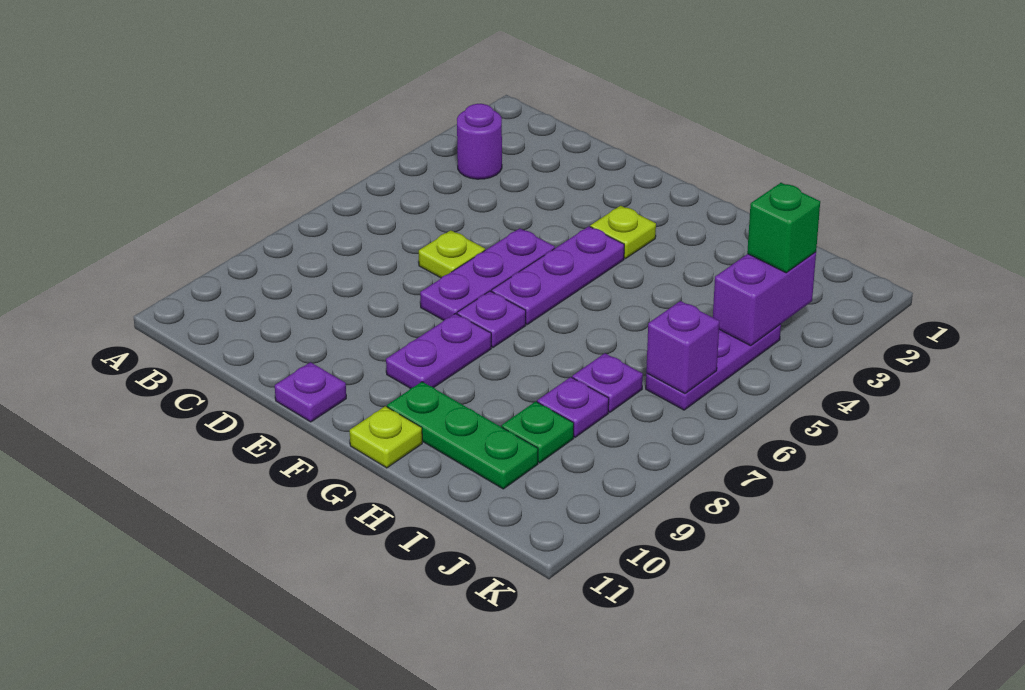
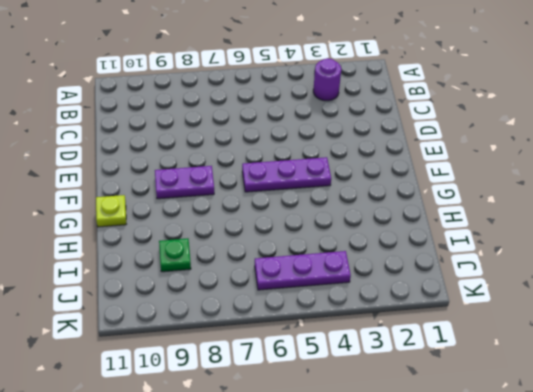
none -> lime plate D6 level 1
none -> purple plate E5:E7 level 1
none -> purple plate E11 level 1

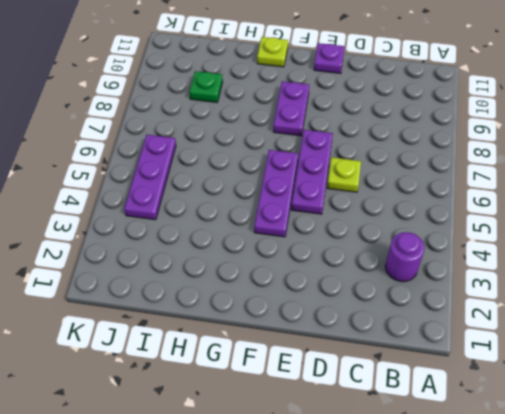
none -> lime plate F3 level 1
none -> purple plate F7 level 1
none -> green plate G10:I10 level 1

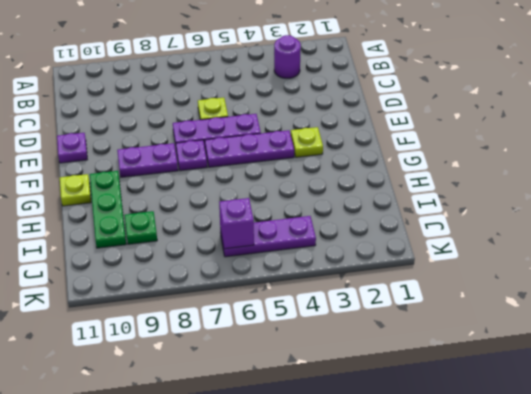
none -> purple plate I7 level 1
none -> purple plate I8 level 1
none -> purple brick J3:J4 level 2

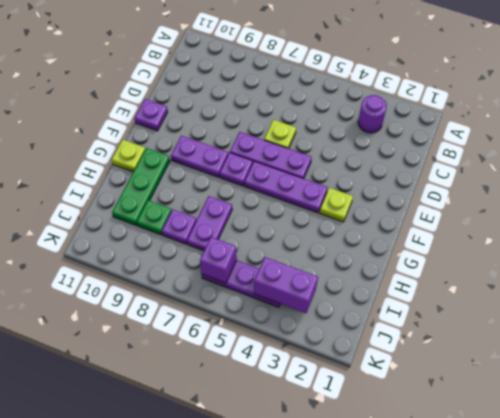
purple plate H7:I7 level 1 -> purple plate I7 level 1
none -> green brick J3 level 3

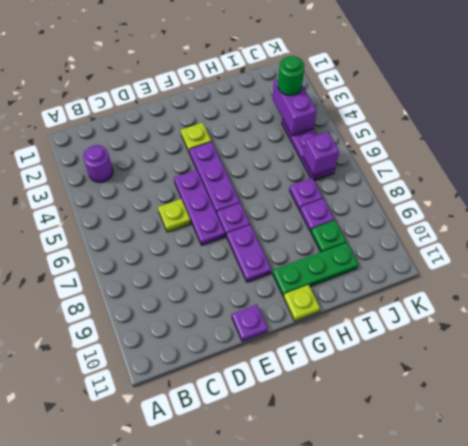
green round brick J3 level 3 -> green brick J3 level 3

